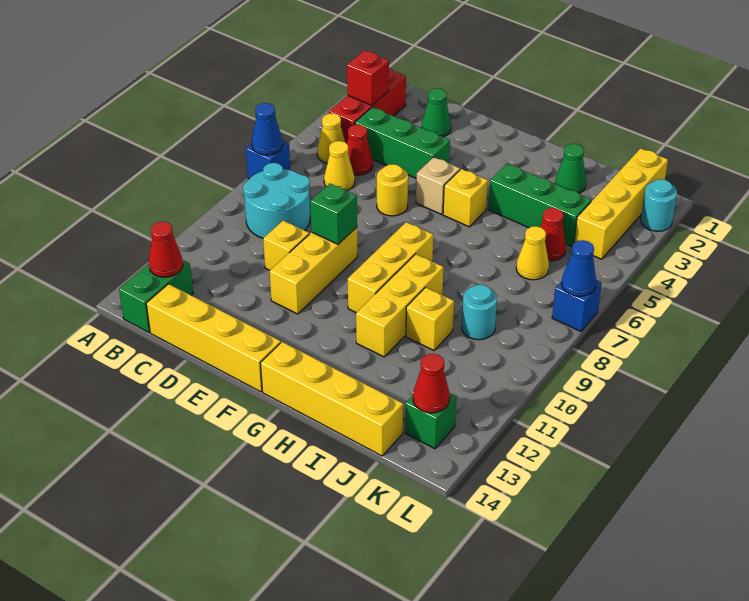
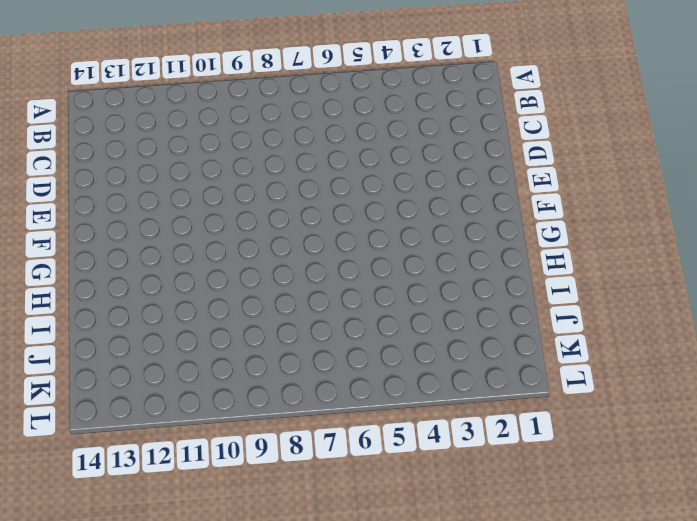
none -> blue brick A7 level 1
none -> red brick B2:B4 level 1
none -> yellow cone B5 level 1
none -> cyan round brick B8:C9 level 1

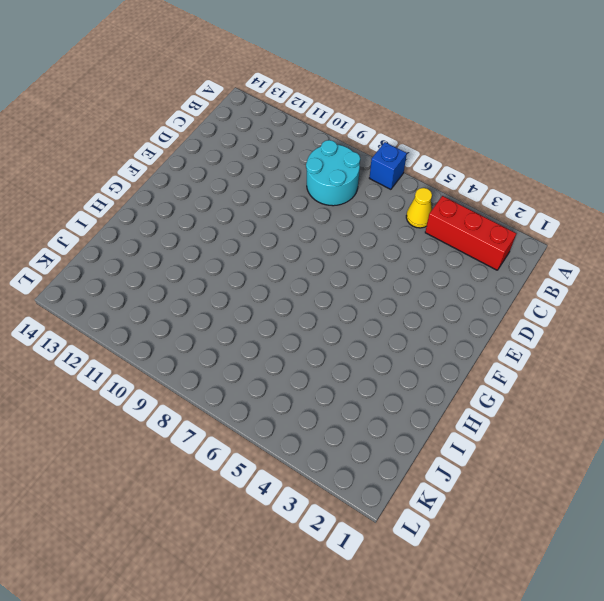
none -> green brick B13:B14 level 1
none -> green brick C4:E4 level 1
none -> red cone C5 level 1
none -> yellow cone C6 level 1

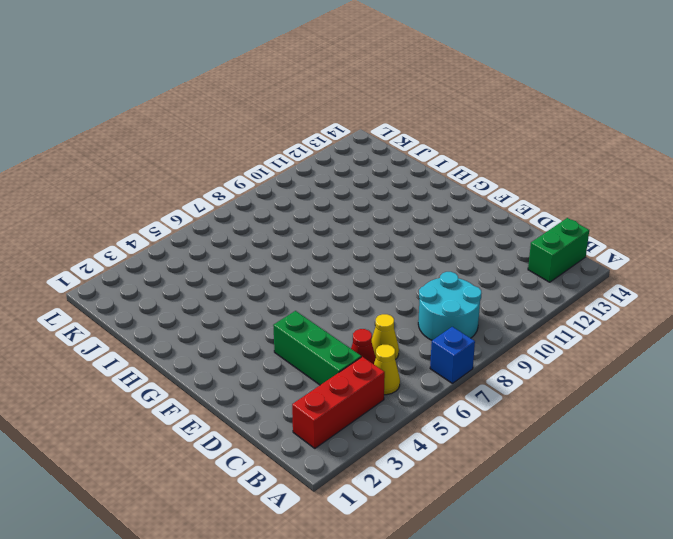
none -> yellow brick C14:F14 level 1
none -> green cone D2 level 1
none -> yellow brick D10 level 1
none -> yellow round brick E6 level 1

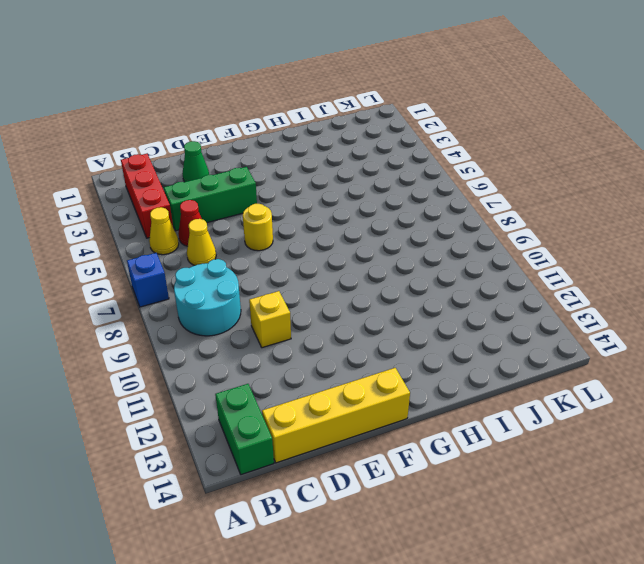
none -> yellow brick E9:E11 level 1
none -> tan brick F5 level 1
none -> yellow brick G5 level 1
none -> yellow brick G8:G10 level 1

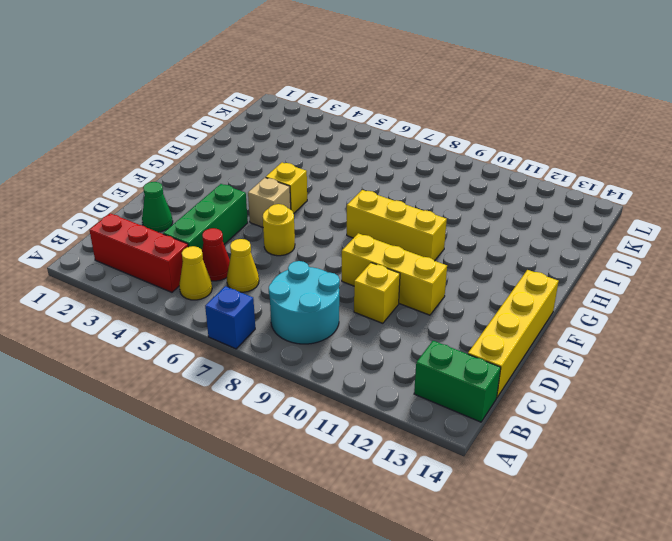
none -> yellow brick G14:J14 level 1
none -> green brick H4:J4 level 1
none -> yellow brick H9:H11 level 1
none -> green cone I2 level 1

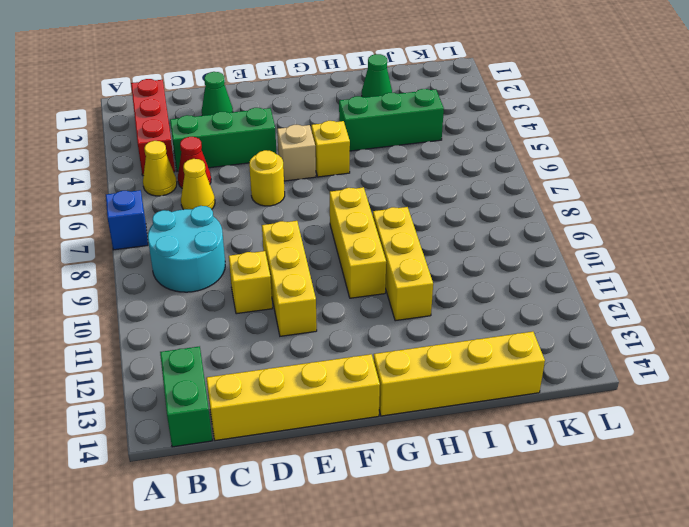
none -> yellow brick I10 level 1
none -> red cone J5 level 1
none -> yellow cone J6 level 1
none -> cyan round brick J9 level 1

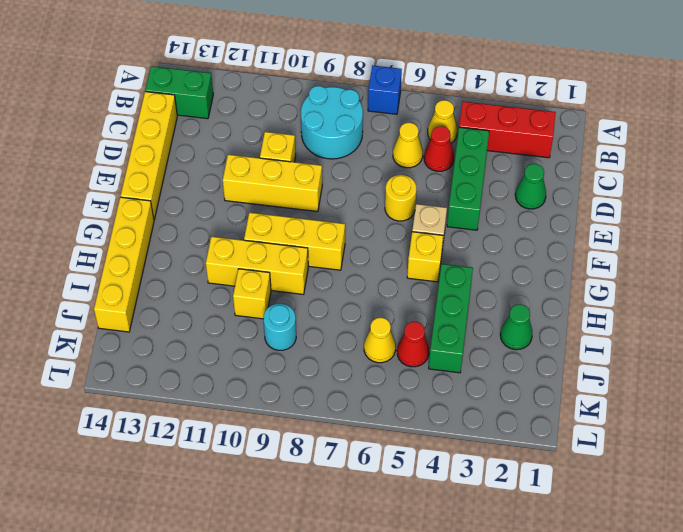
none -> yellow brick K1:K4 level 1
none -> green brick K13 level 1
none -> cyan round brick L2 level 1
none -> blue brick L7 level 1

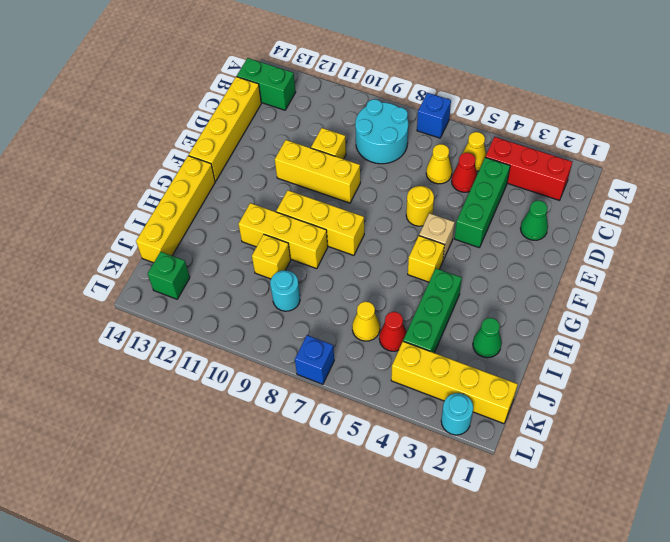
none -> blue cone A7 level 2
none -> red brick B3 level 2
none -> red cone B13 level 2
none -> green brick E9 level 2

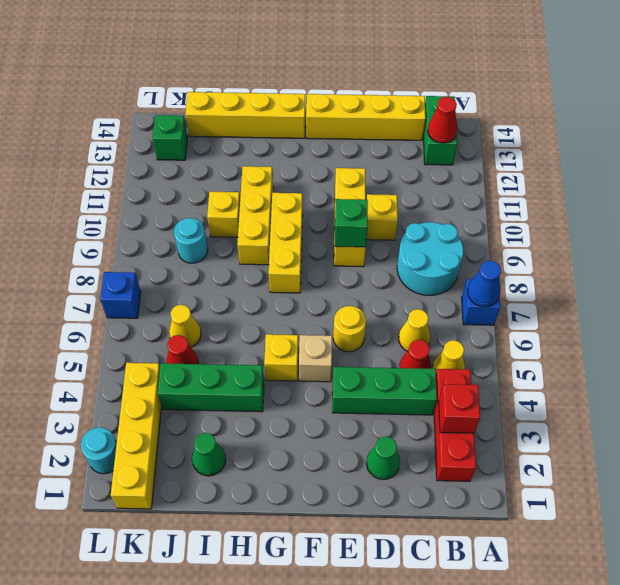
none -> red cone K13 level 2
none -> blue cone L7 level 2

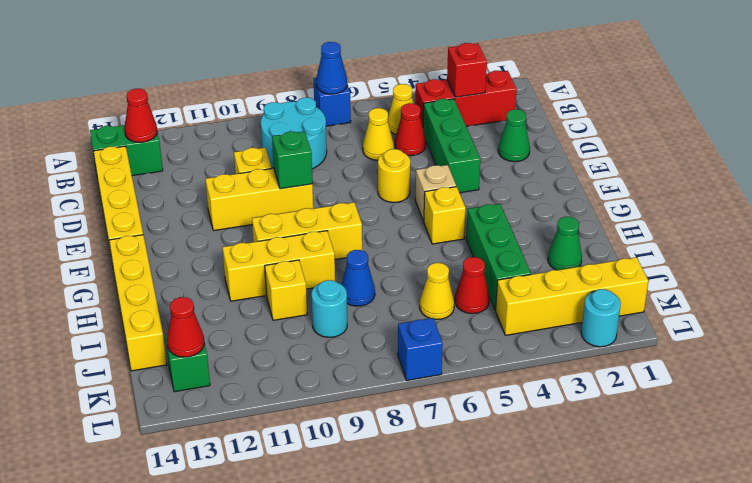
blue cone I8 level 1 -> blue cone L7 level 2

